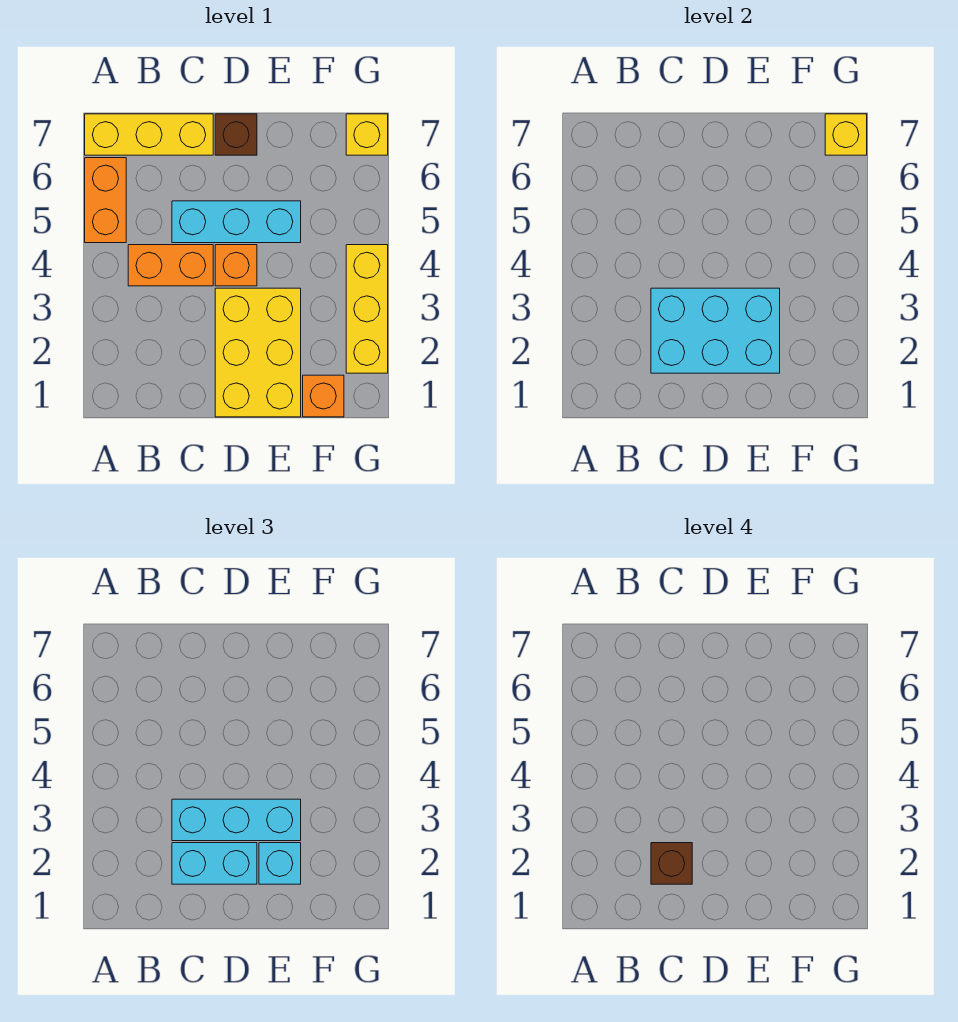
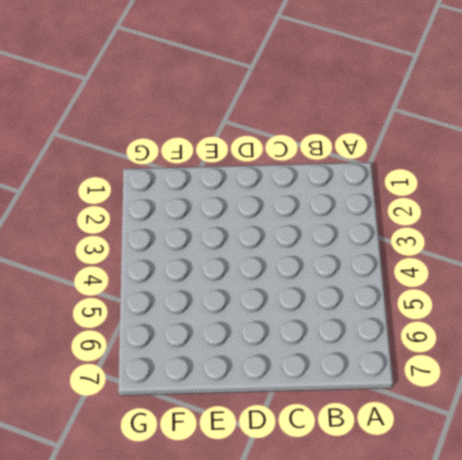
none -> orange brick A5:A6 level 1
none -> yellow brick A7:C7 level 1
none -> orange brick B4:C4 level 1

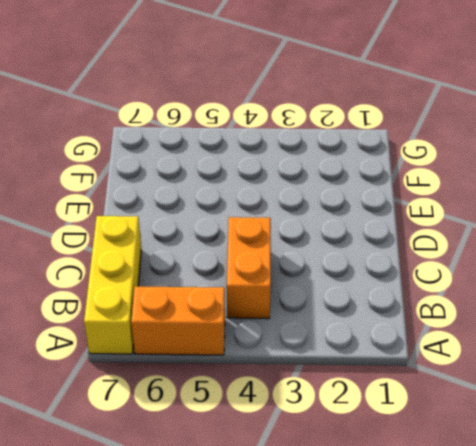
none -> cyan brick C5:E5 level 1
none -> yellow brick D1:E3 level 1
none -> orange brick D4 level 1

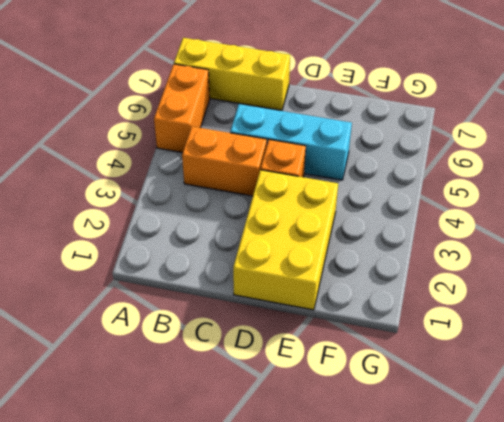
none -> brown brick D7 level 1
none -> orange brick F1 level 1
none -> yellow brick G2:G4 level 1

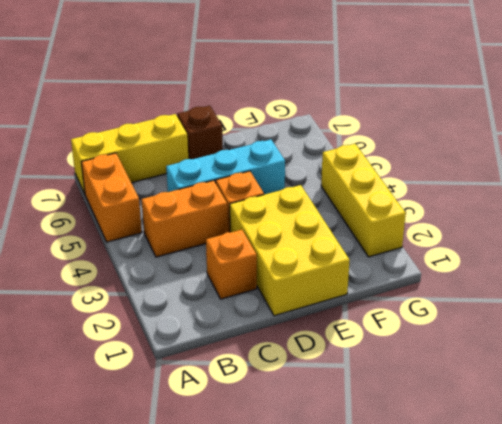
orange brick C2 level 1 -> orange brick F1 level 1
none -> yellow brick G7 level 1
none -> cyan brick C2:E3 level 2
none -> yellow brick G7 level 2

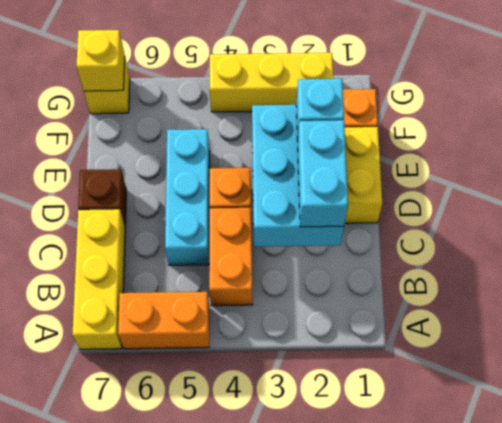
none -> cyan brick C3:E3 level 3
none -> brown brick C2 level 4

